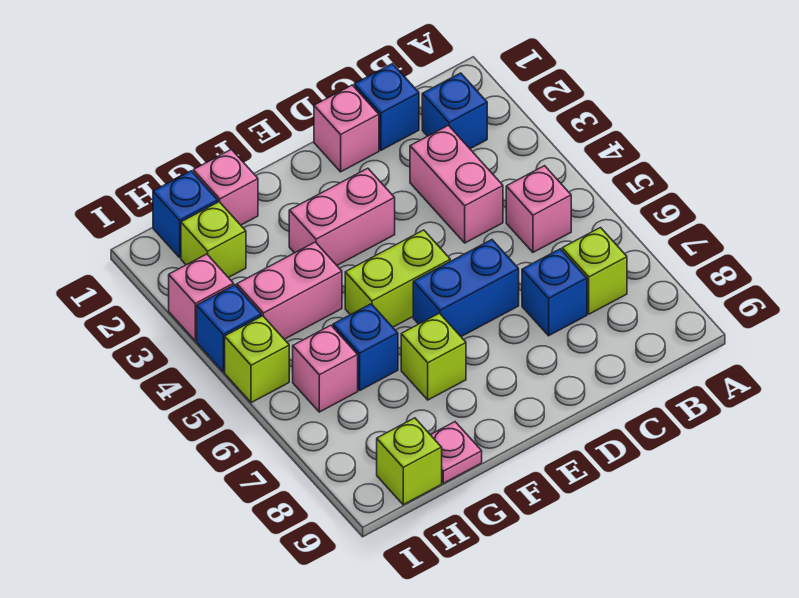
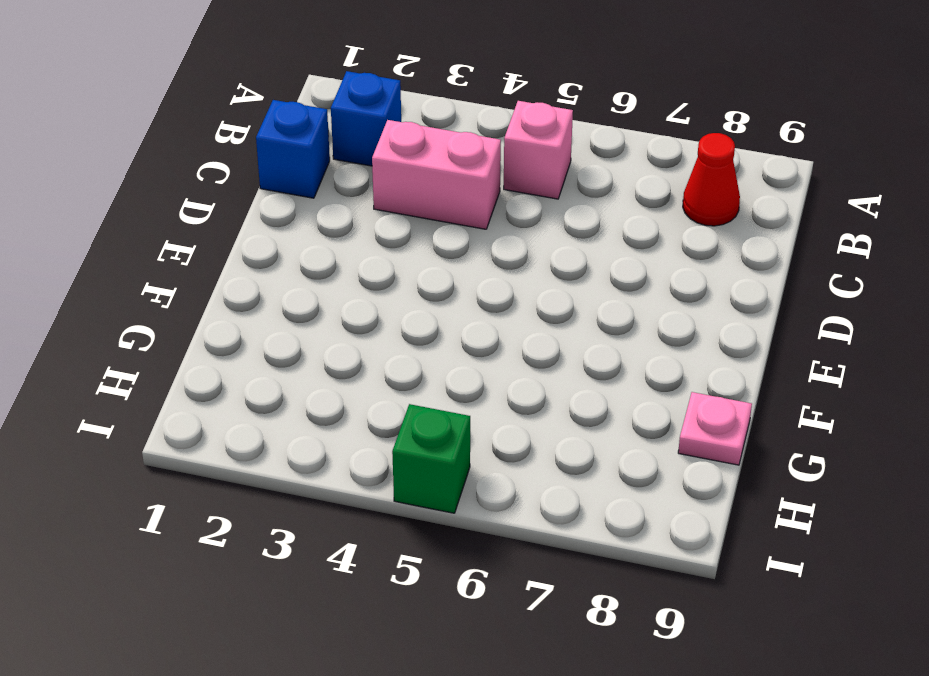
red cone B8 level 1 -> none
green brick I5 level 1 -> lime brick I5 level 1
none -> lime brick B7 level 1
none -> blue brick C7 level 1
none -> pink brick D1 level 1

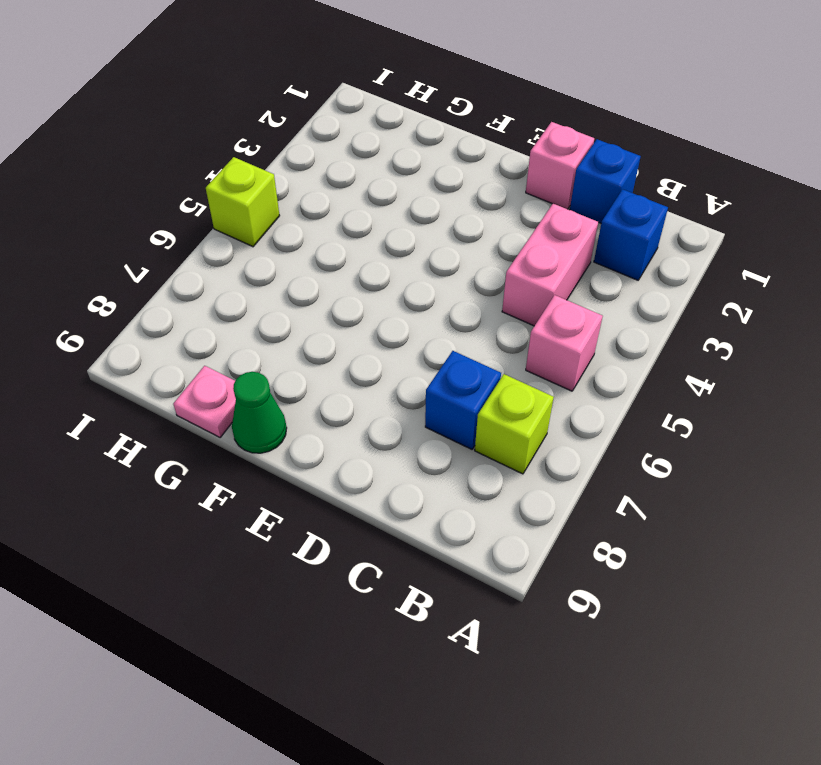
green cone F9 level 1 -> none
none -> blue brick D6:E6 level 1
none -> pink brick E3:F3 level 1
none -> lime brick E5:F5 level 1

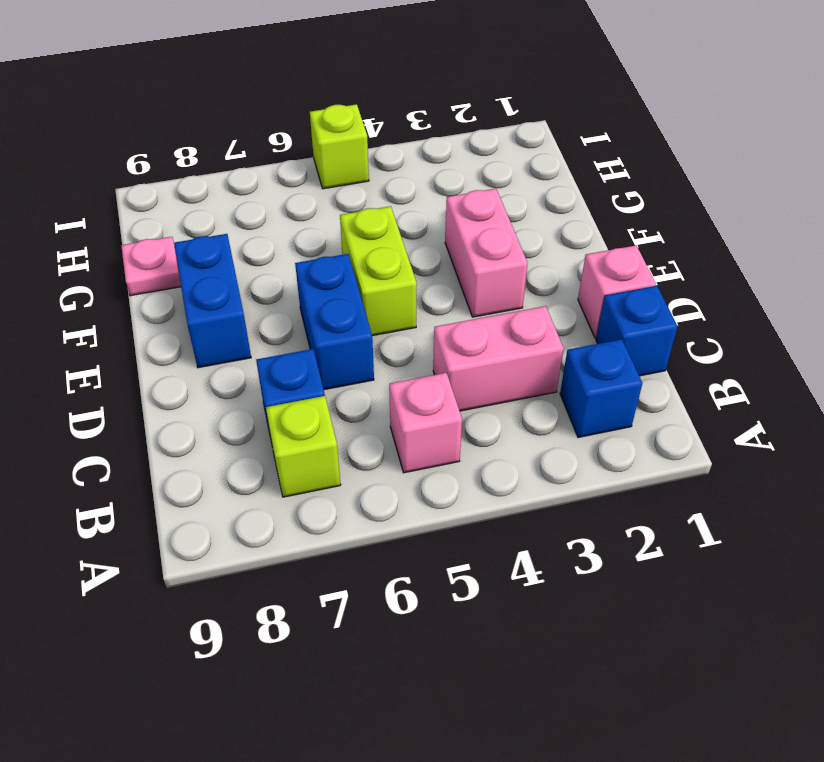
blue brick E8:F8 level 1 -> none
none -> lime brick F7 level 1
none -> pink brick G1 level 1
none -> pink brick G4:H4 level 1

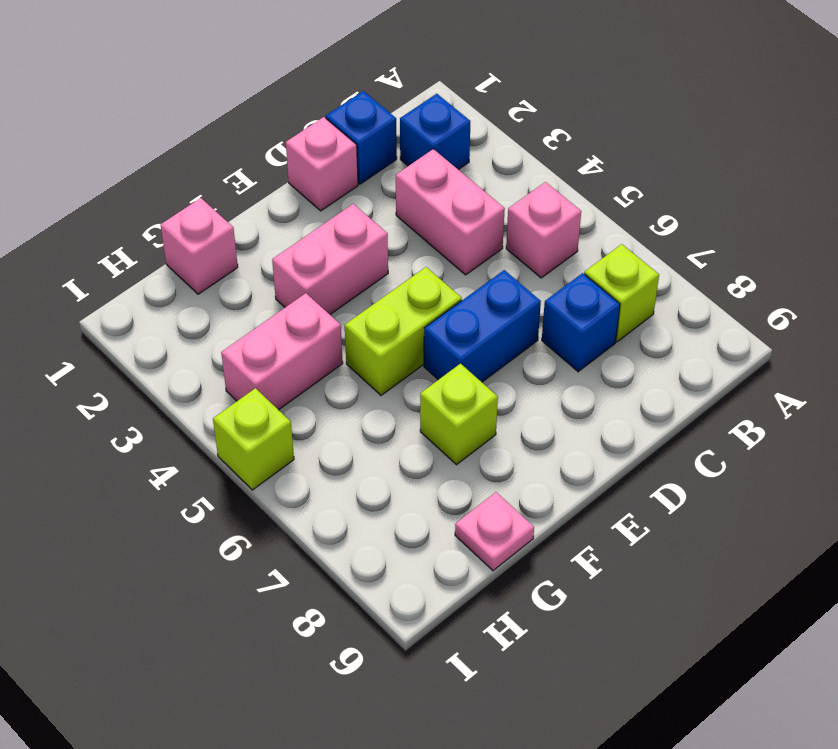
none -> blue brick G6 level 1
none -> blue brick H1 level 1
none -> lime brick H2 level 1

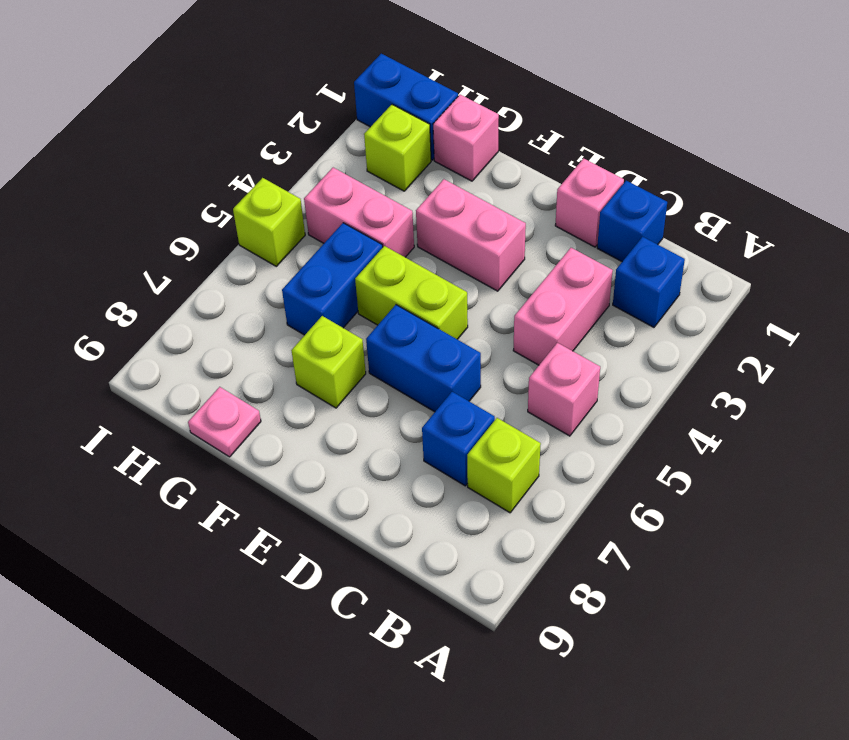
blue brick G5:G6 level 1 -> blue brick G6 level 1
blue brick H1:I1 level 1 -> blue brick H1 level 1
none -> pink brick H6 level 1
none -> lime brick H9 level 1
none -> pink brick I3 level 1

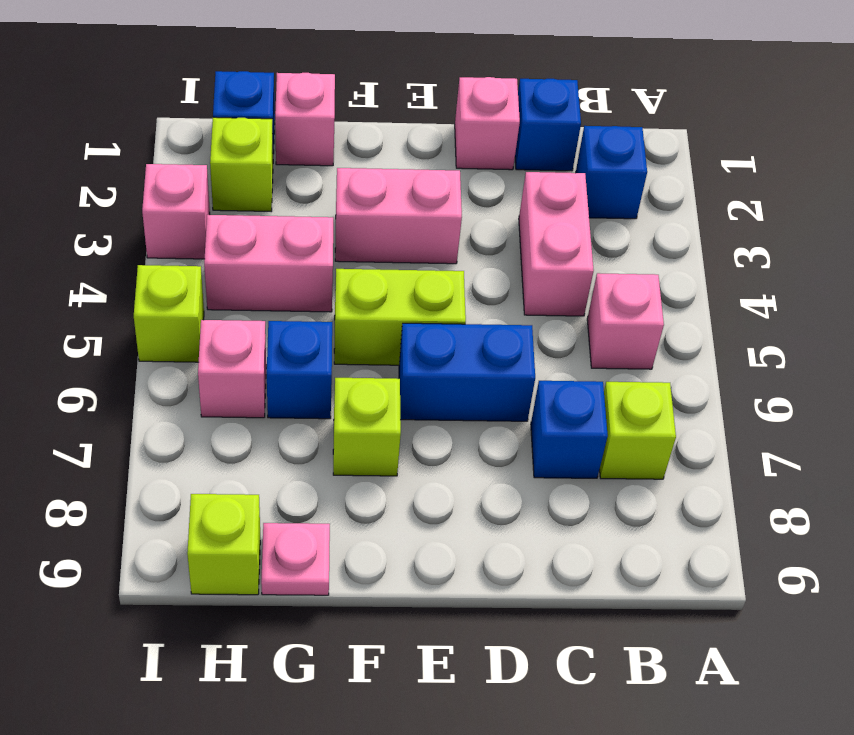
none -> blue brick I4 level 1

